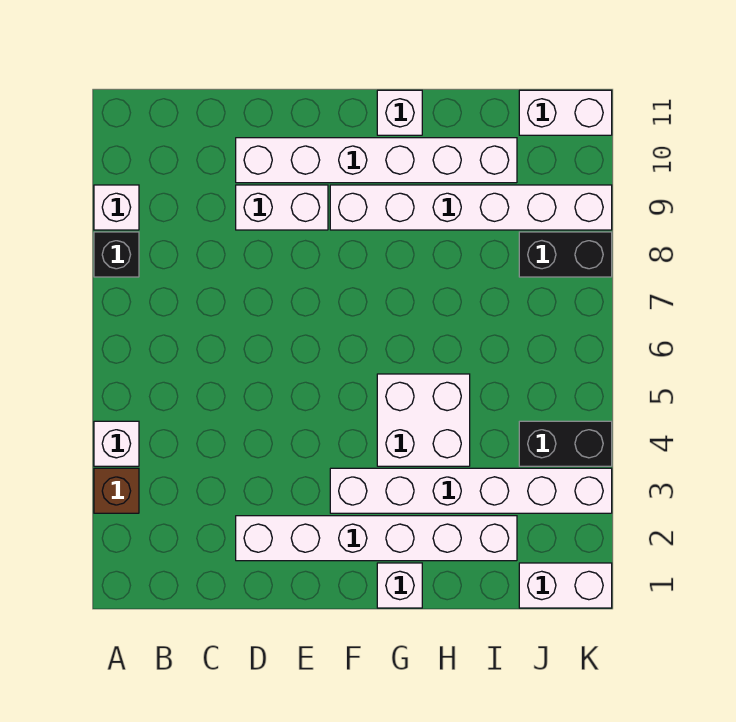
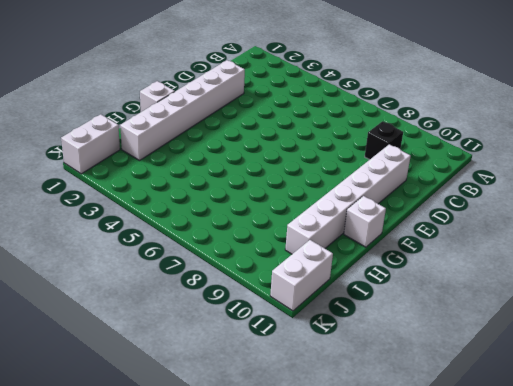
black brick C9 level 1 -> black brick A8 level 1
none -> brown brick A3 level 1
none -> white brick A4 level 1
none -> white brick A9 level 1

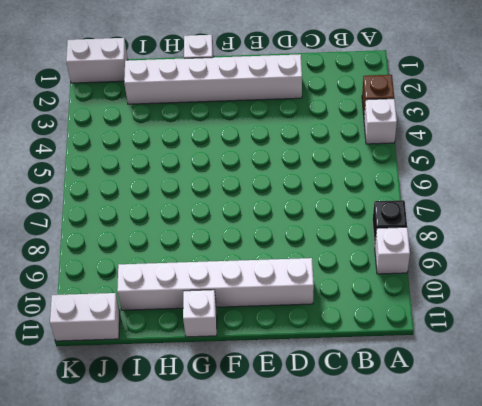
none -> white brick D9:E9 level 1
none -> white brick F3:K3 level 1
none -> white brick F9:K9 level 1

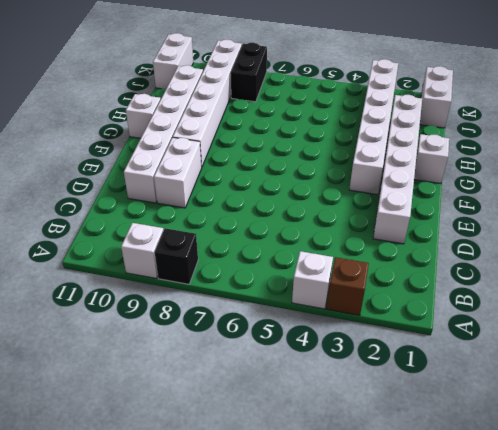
none -> white brick G4:H5 level 1
none -> black brick J4:K4 level 1

